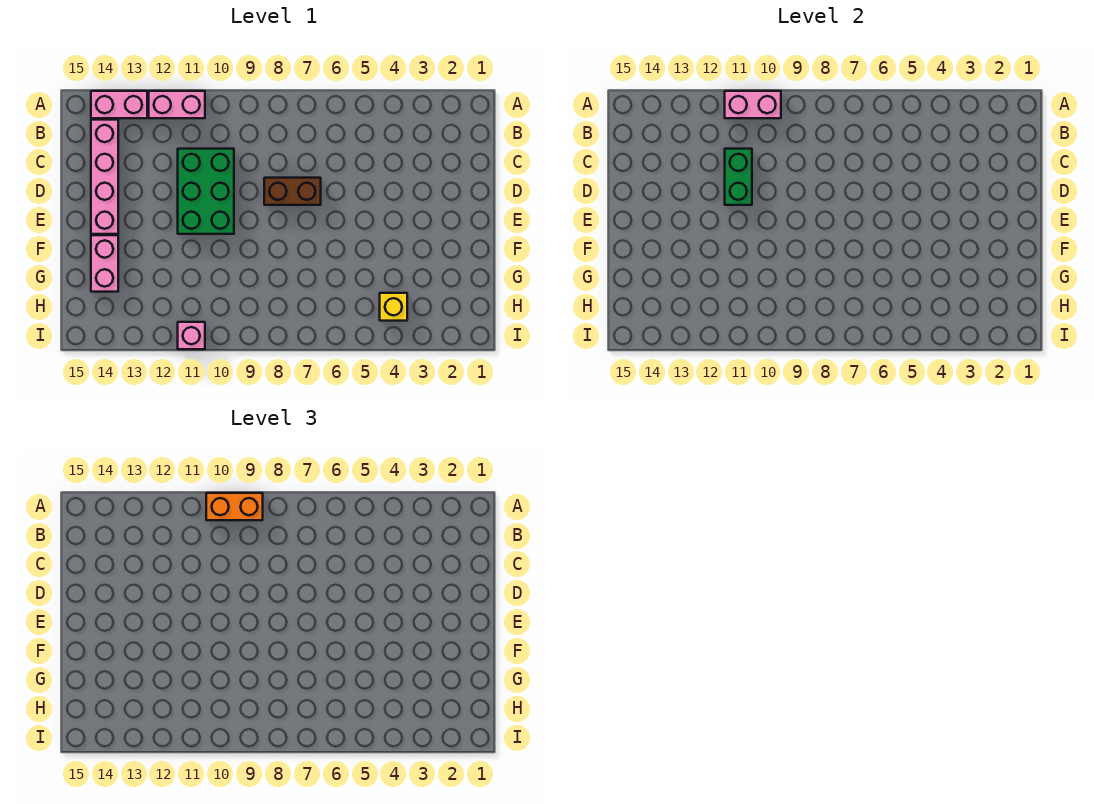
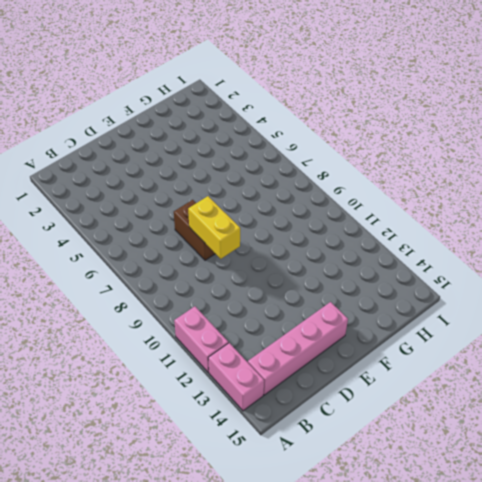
yellow brick D8:D9 level 2 -> none
none -> green brick C10:E11 level 1
none -> pink brick F14:G14 level 1

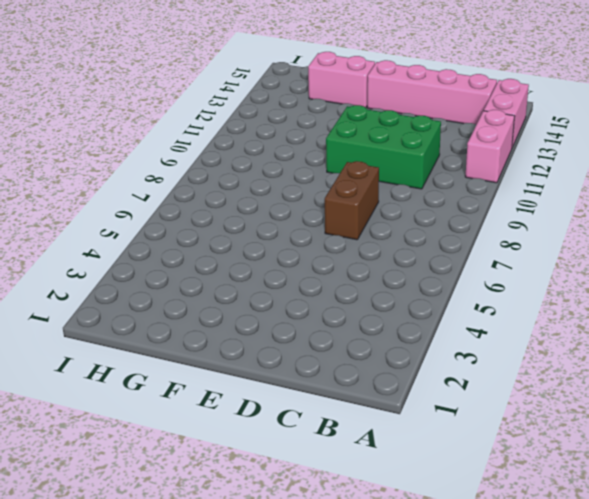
none -> yellow brick H4 level 1
none -> pink brick I11 level 1

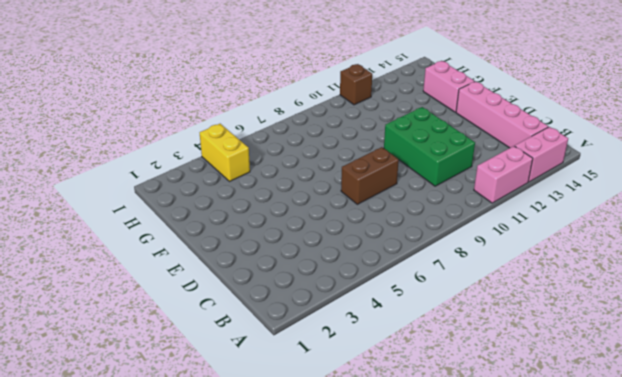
yellow brick H4:I4 level 1 -> yellow brick H4 level 1
brown brick I11 level 1 -> pink brick I11 level 1
none -> pink brick A10:A11 level 2
none -> green brick C11:D11 level 2

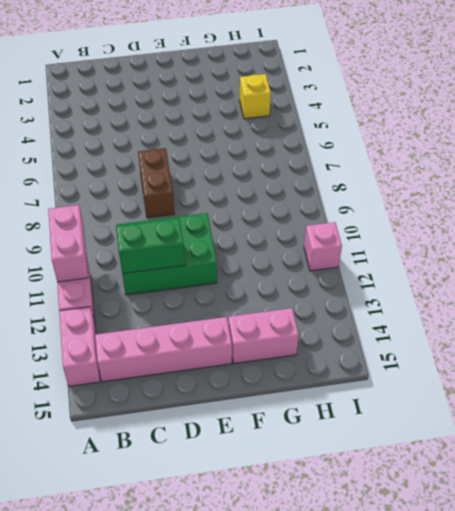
none -> orange brick A9:A10 level 3

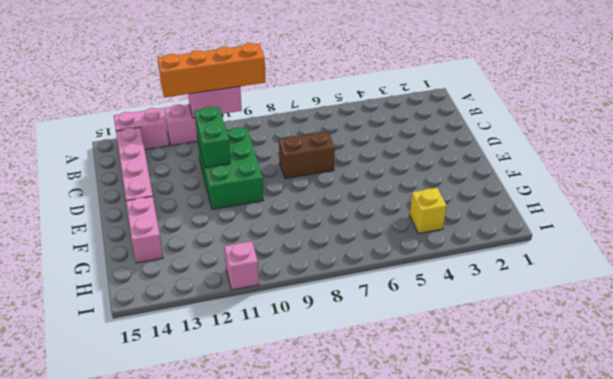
orange brick A9:A12 level 3 -> orange brick A9:A10 level 3

